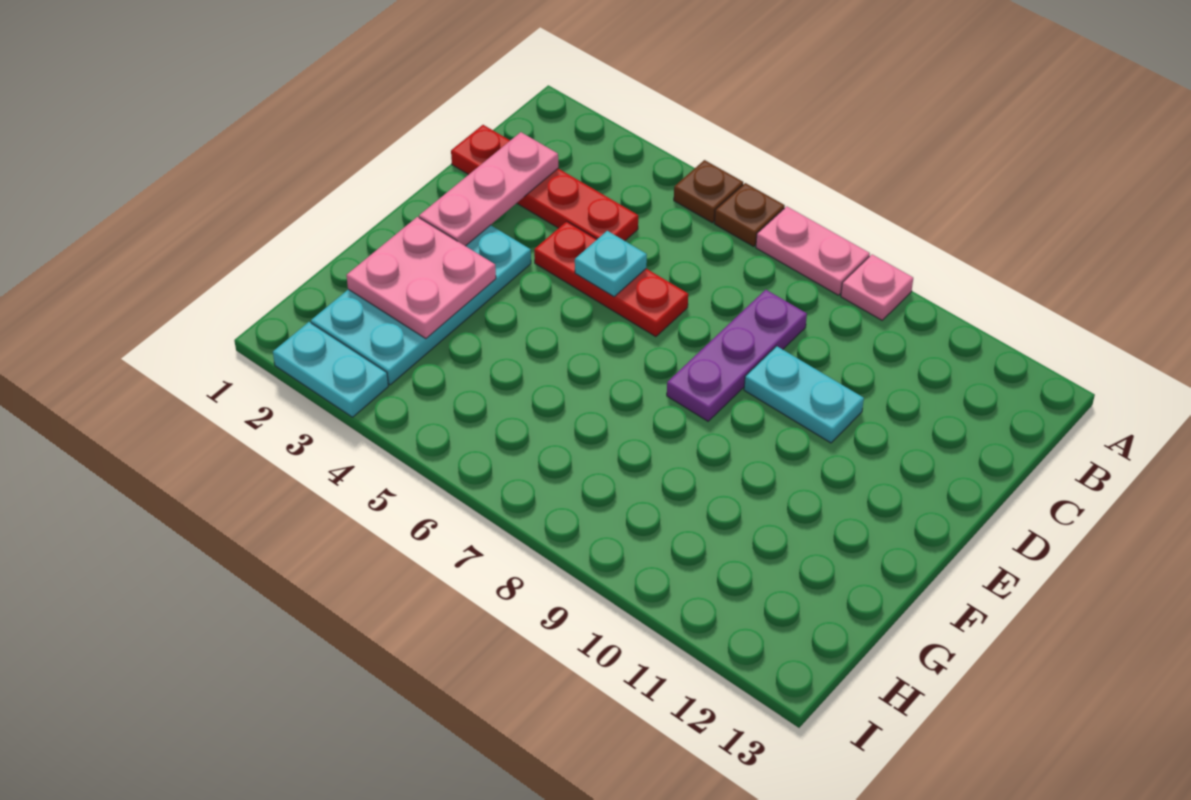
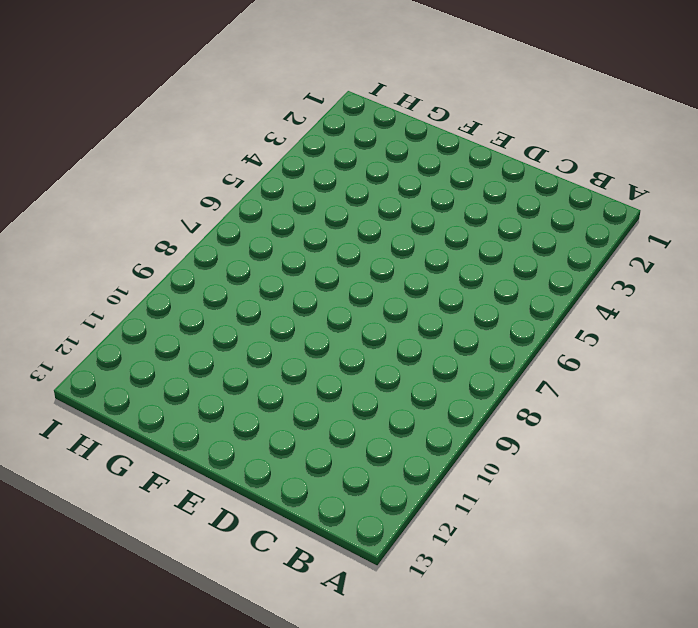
none -> brown plate A5 level 1
none -> brown plate A6 level 1
none -> pink plate A7:A8 level 1

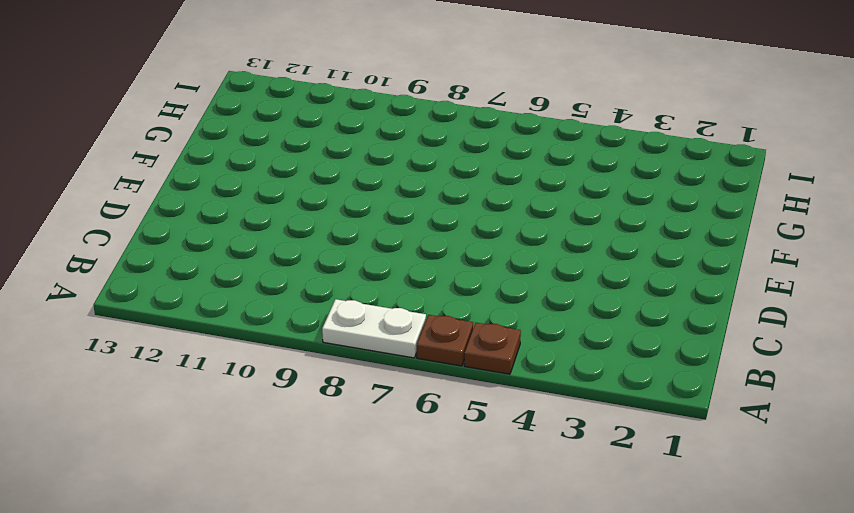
white plate A7:A8 level 1 -> pink plate A7:A8 level 1
none -> pink plate A9 level 1
none -> red plate C1:C4 level 1
none -> purple plate C8:E8 level 1

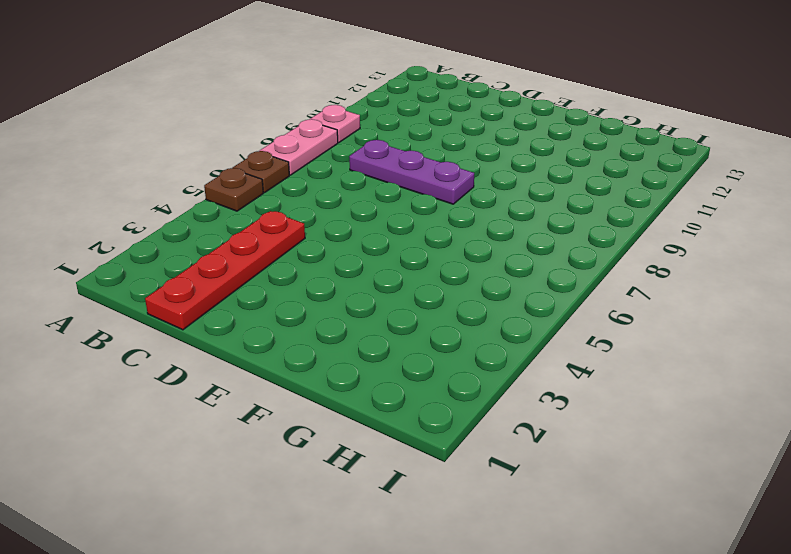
none -> red plate D4:D6 level 1
none -> cyan plate D9:D10 level 1
none -> cyan plate E2:H3 level 1

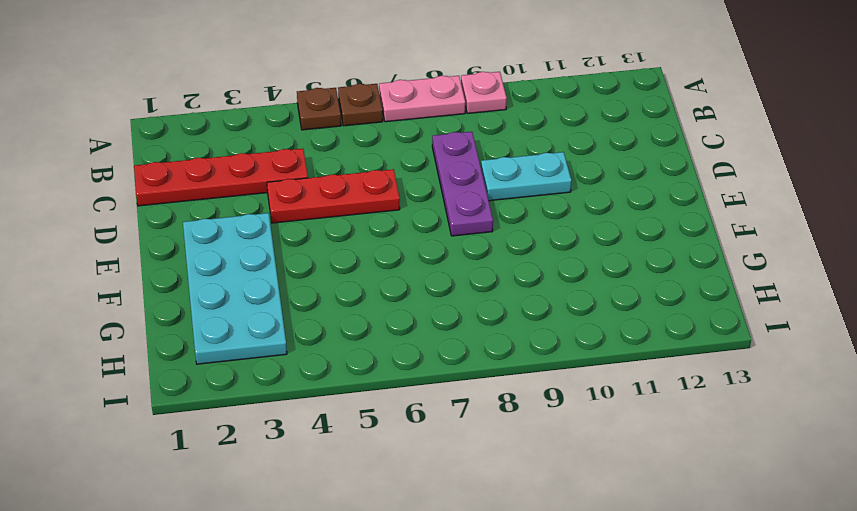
none -> cyan plate I2:I3 level 1
none -> pink plate C2:E2 level 2
none -> cyan plate D5 level 2

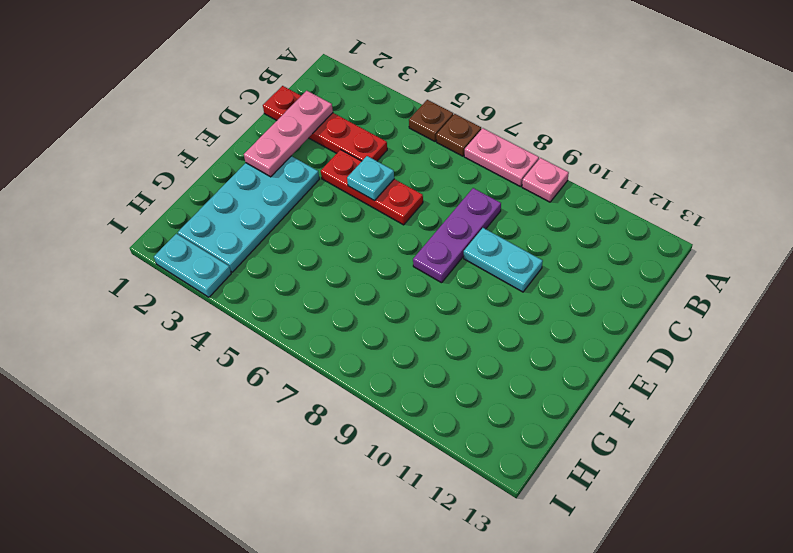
none -> pink plate F2:G3 level 2

